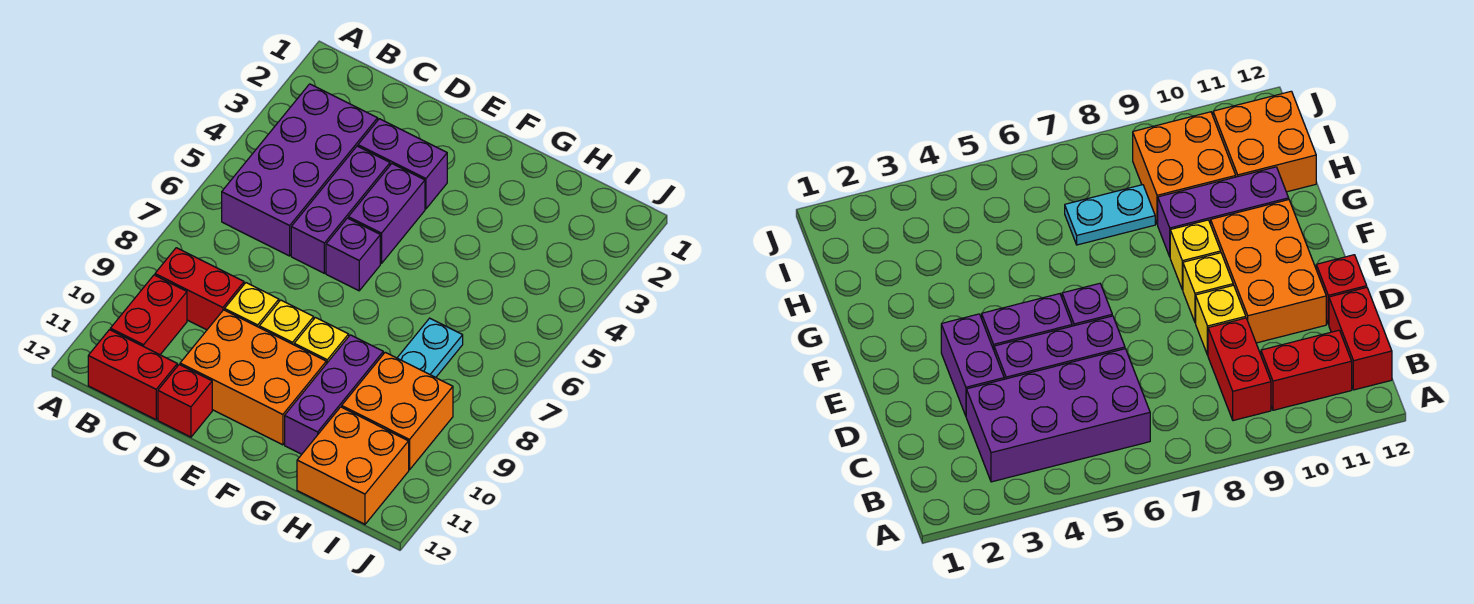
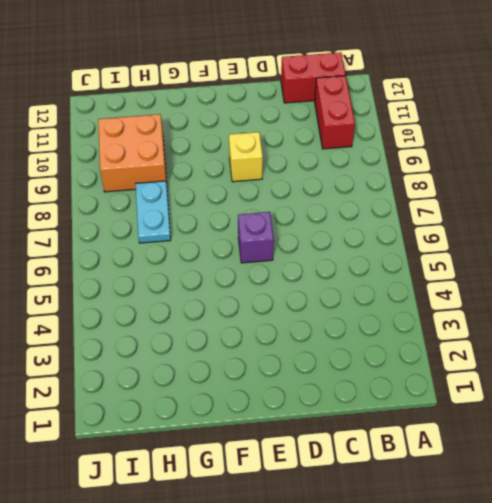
none -> purple brick B3:C6 level 1
none -> red brick B9:C9 level 1
none -> purple brick D3:E3 level 1

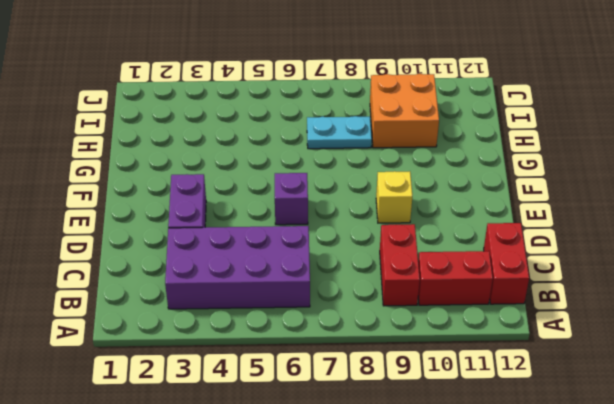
none -> purple brick D4:D6 level 1
none -> yellow brick D9 level 1
none -> orange brick D10:F11 level 1

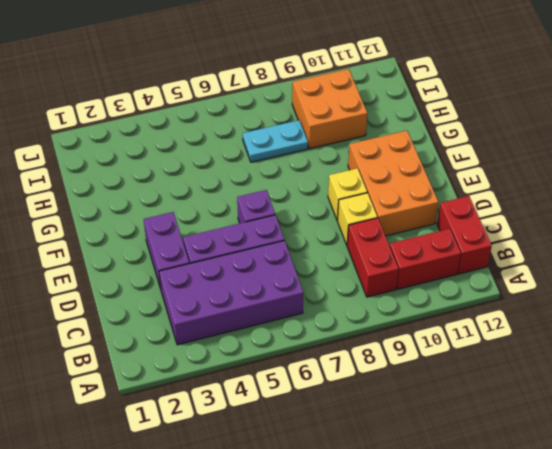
none -> red brick D12 level 1
none -> purple brick E4:E5 level 1
none -> yellow brick F9 level 1

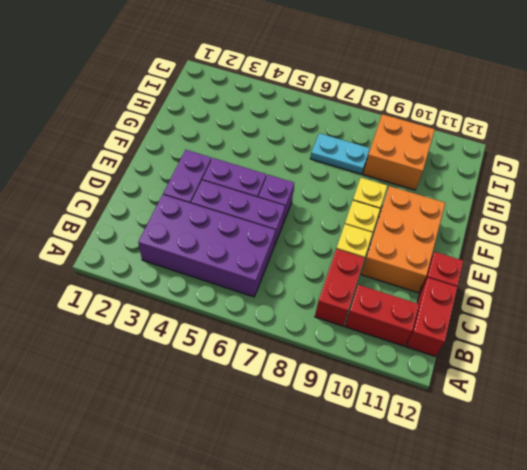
none -> purple brick G9:G11 level 1
none -> orange brick H11:I12 level 1

